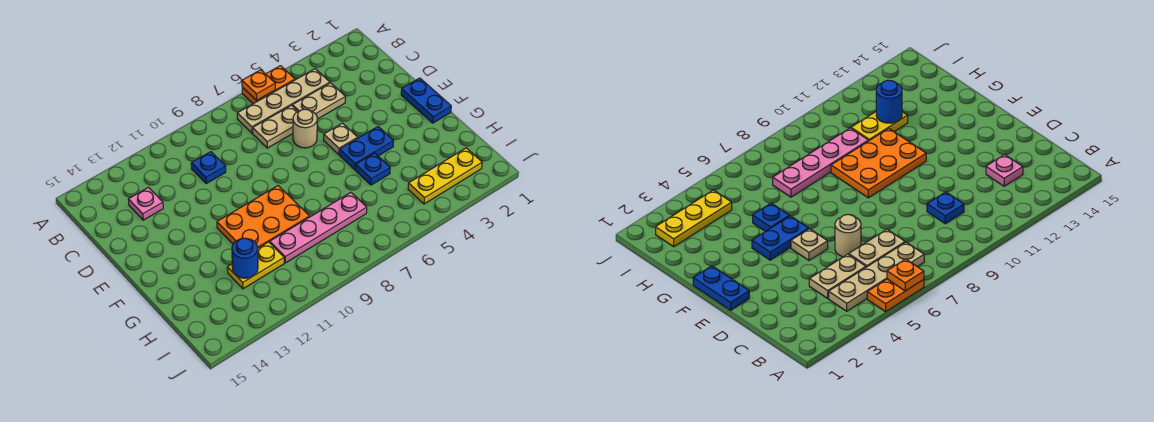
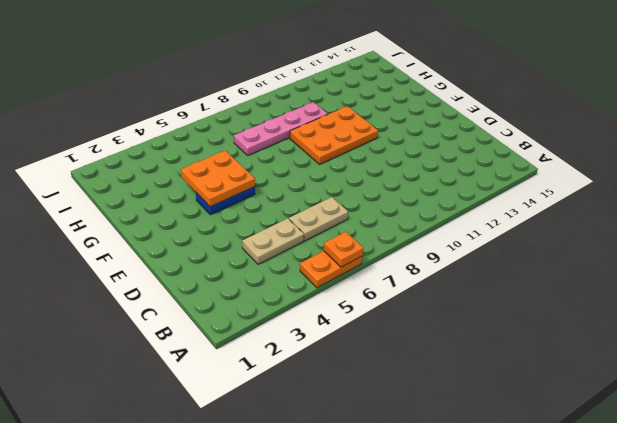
orange plate F4:G5 level 2 -> none
none -> tan plate B4:B7 level 1
none -> blue plate C10 level 1
none -> pink plate C13 level 1

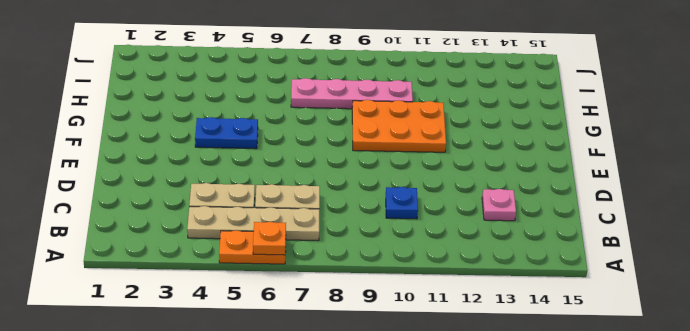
none -> tan round brick D6 level 1
none -> blue plate E1:F1 level 1
none -> tan plate E5 level 1

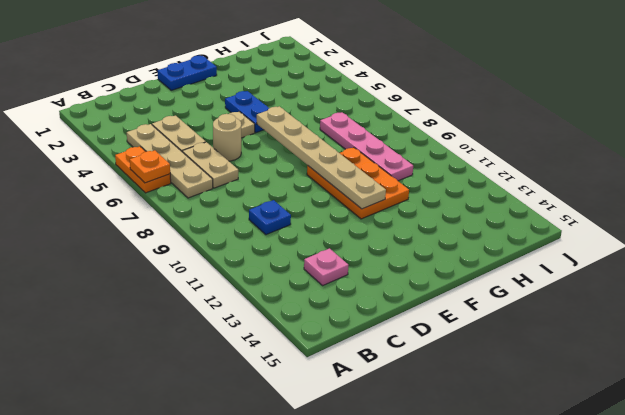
tan plate F6:F11 level 2 -> none
none -> blue plate G5 level 1
none -> yellow plate H11:H12 level 1
none -> yellow plate I2:I4 level 1

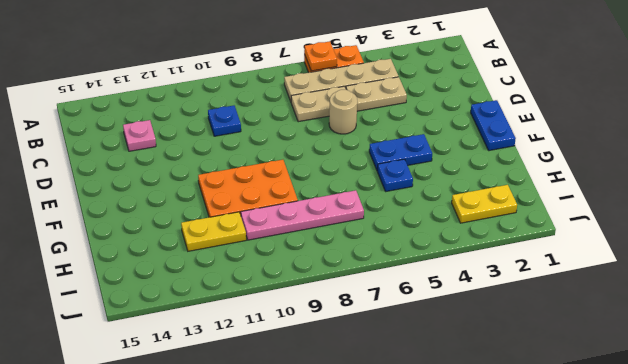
yellow plate I2:I3 level 1 -> yellow plate I2:I4 level 1
none -> tan plate E5 level 1
none -> blue round brick H12 level 2

